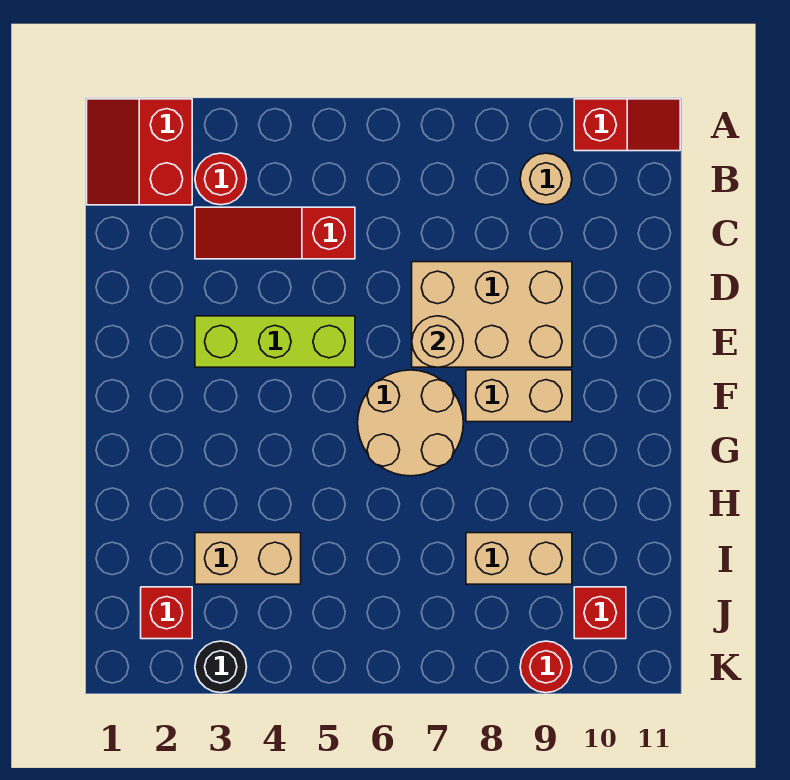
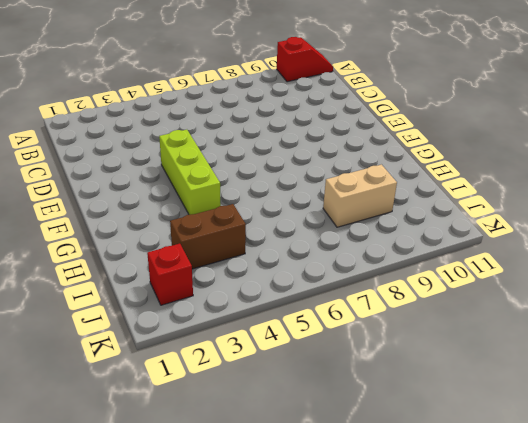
lime brick E4:G4 level 1 -> lime brick E3:E5 level 1
brown brick I3:I4 level 1 -> tan brick I3:I4 level 1
none -> red slope A1:B2 level 1 top 2
none -> red round brick B3 level 1
none -> tan round brick B9 level 1

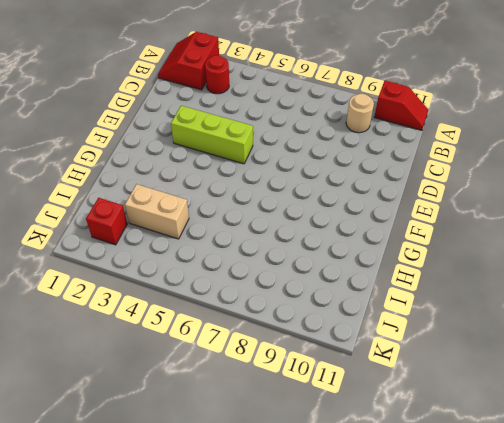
none -> red slope C3:C5 level 1 top 5
none -> tan brick D7:E9 level 1
none -> tan round brick F6:G7 level 1

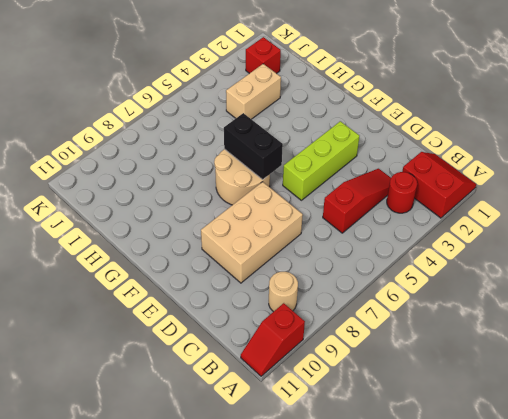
black brick F6:G6 level 2 -> none
none -> tan brick F8:F9 level 1
none -> tan brick I8:I9 level 1
none -> red brick J10 level 1

